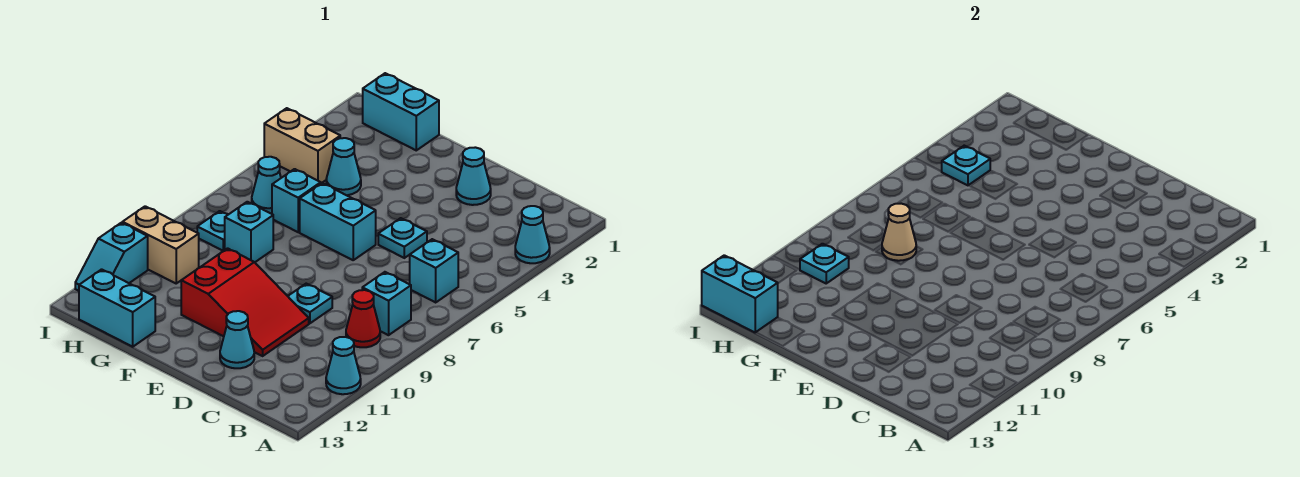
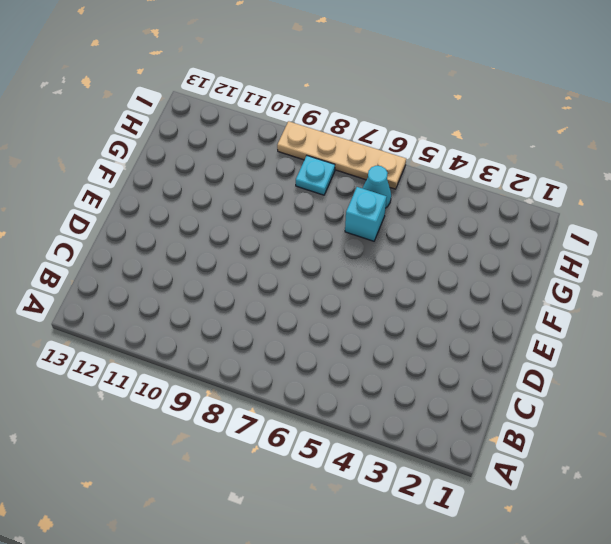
tan plate I6:I9 level 1 -> none
none -> cyan cone A3 level 1
none -> cyan cone A11 level 1
none -> cyan brick B6 level 1

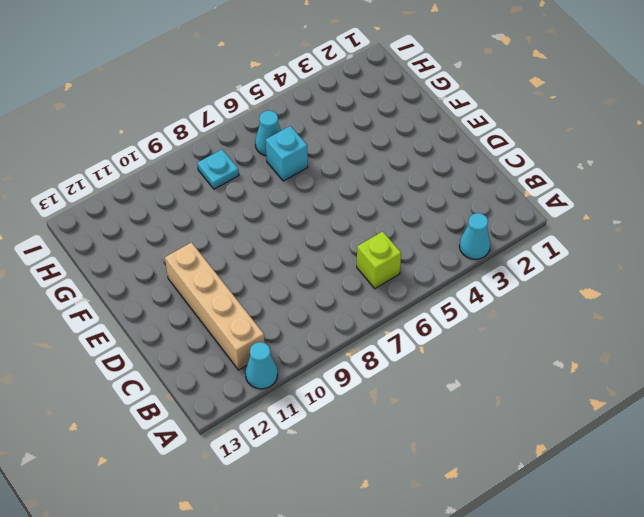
lime brick B6 level 1 -> cyan brick B6 level 1
tan brick B11:E11 level 1 -> red slope D10:F11 level 1 top F
none -> cyan brick B8 level 1
none -> red cone B9 level 1
none -> cyan cone D2 level 1

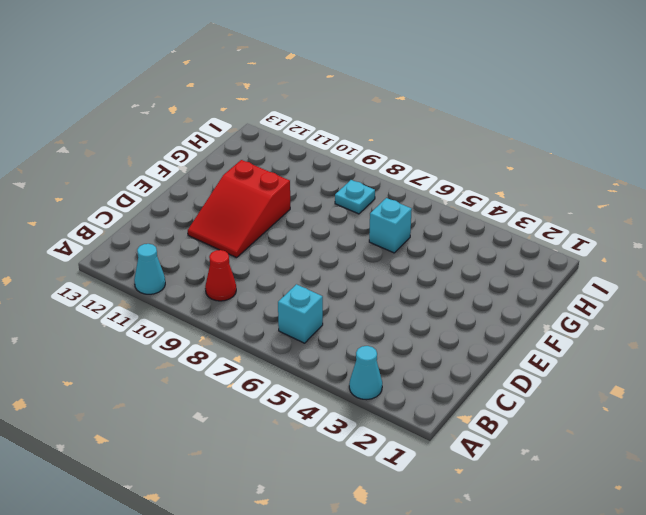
none -> cyan brick B8 level 1
none -> cyan cone D2 level 1
none -> cyan plate D5 level 1

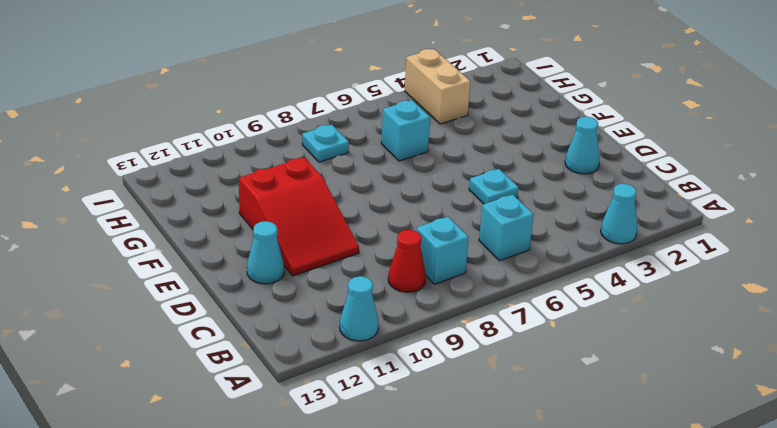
none -> cyan plate D9 level 1
none -> cyan brick E6:F6 level 1
none -> cyan brick G1:H1 level 1

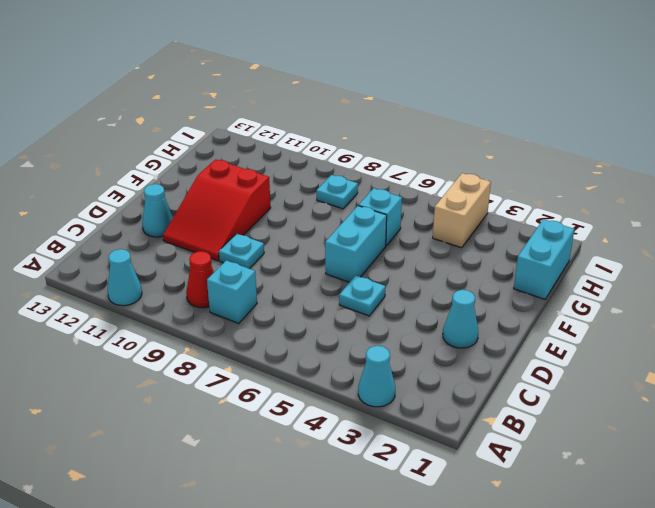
none -> cyan brick B6 level 1
none -> cyan cone G4 level 1
none -> cyan brick G8 level 1

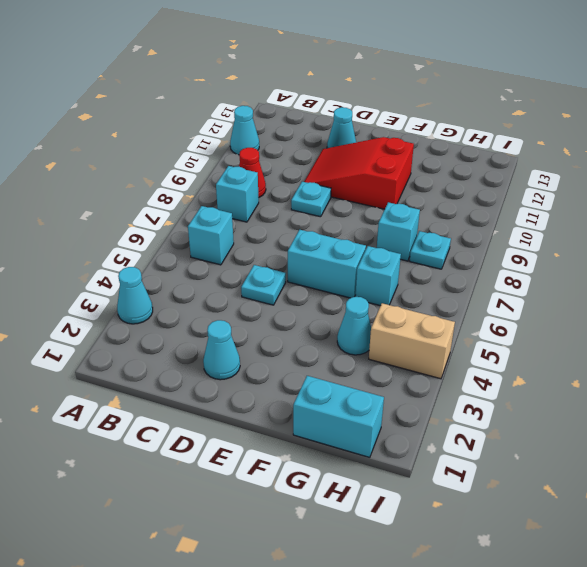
none -> cyan brick G13:H13 level 1
none -> cyan cone H6 level 1
none -> tan brick H10:I10 level 1

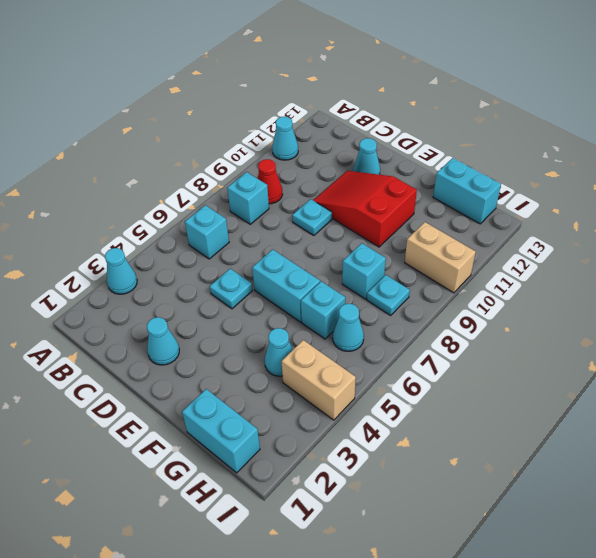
none -> cyan slope I11:I12 level 1 top 11
none -> tan cone G8 level 2
none -> cyan plate H4 level 2

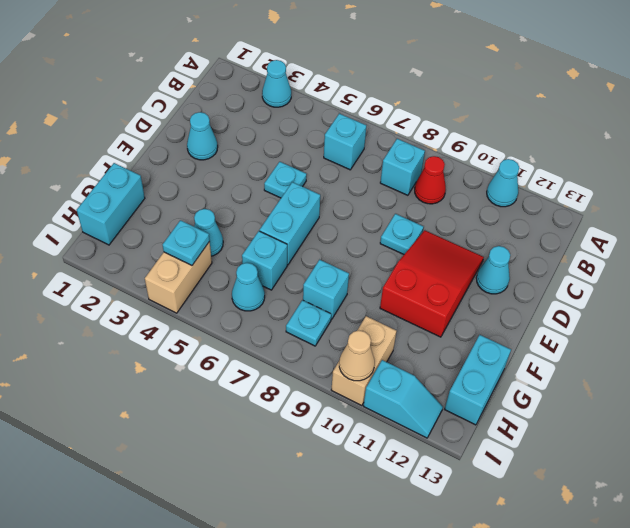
tan cone I10 level 2 -> tan cone G8 level 2
none -> cyan plate H10 level 2
none -> cyan brick H13:I13 level 2

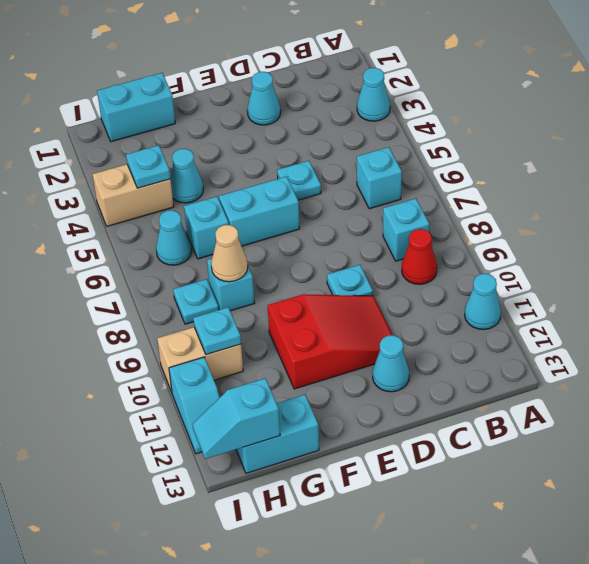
cyan slope H13:I13 level 2 top H -> cyan brick H13:I13 level 2

